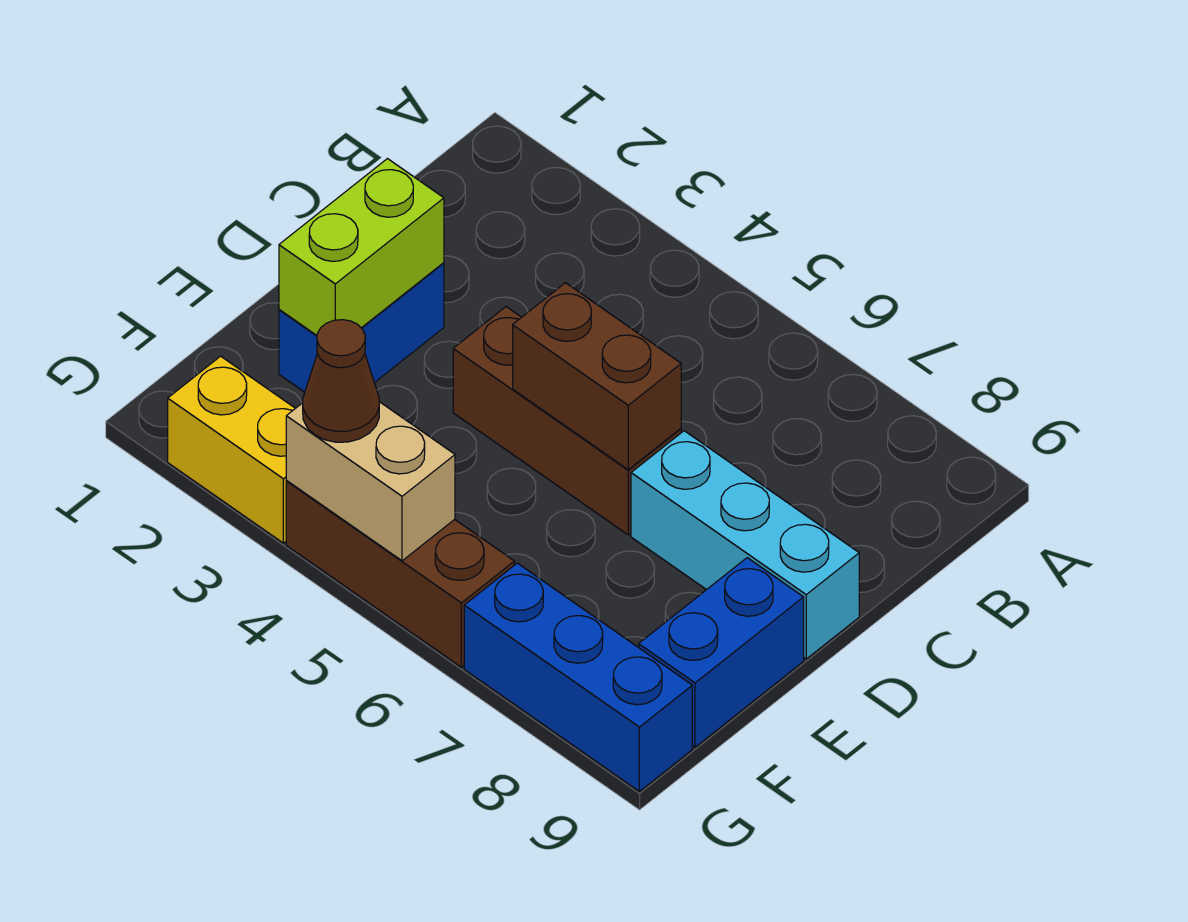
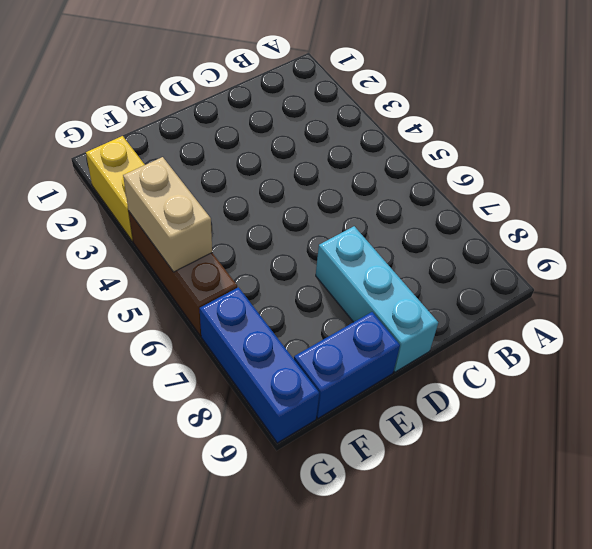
none -> blue brick D2:E2 level 1
none -> brown brick D4:D6 level 1

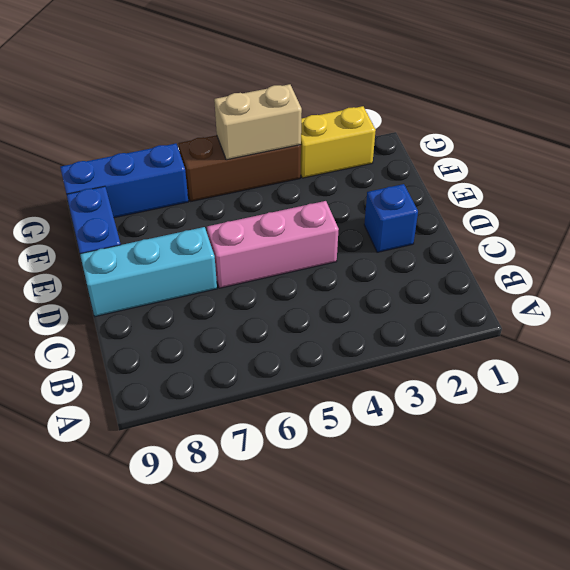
blue brick D2 level 1 -> blue brick D2:E2 level 1
pink brick D4:D6 level 1 -> brown brick D4:D6 level 1
none -> lime brick D2:E2 level 2
none -> brown brick D5:D6 level 2

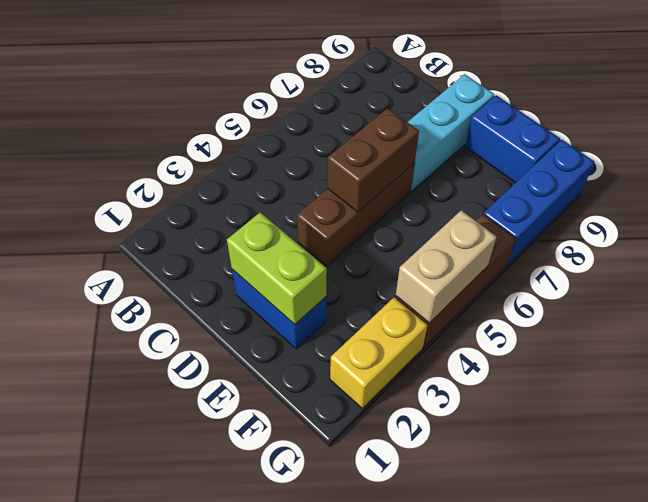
none -> brown cone G4 level 3

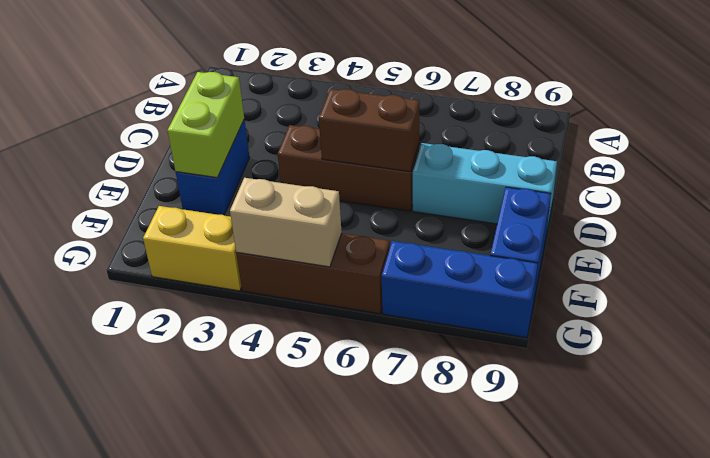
none -> brown cone G4 level 3

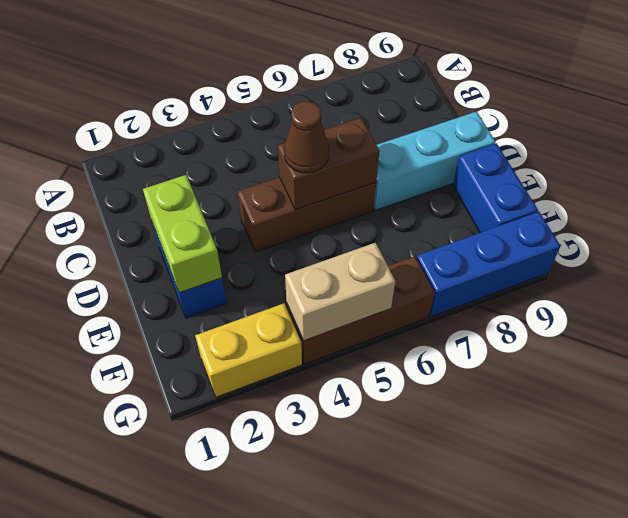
brown cone D5 level 3 -> brown cone G4 level 3

